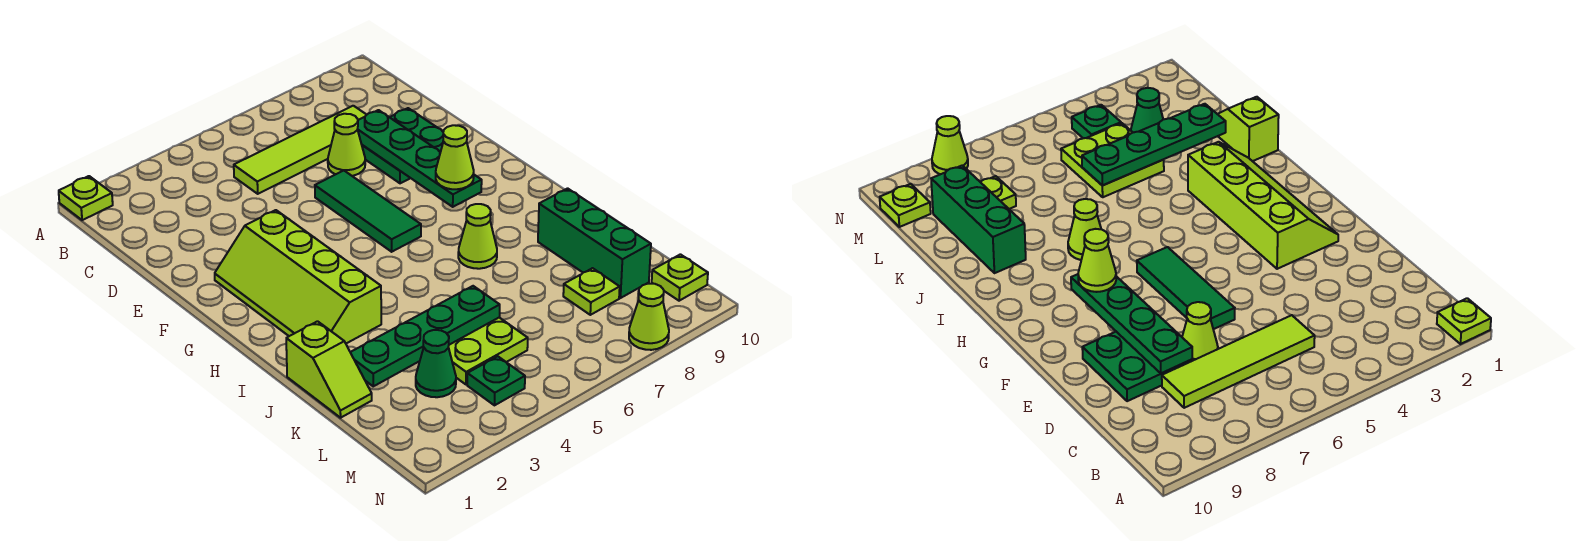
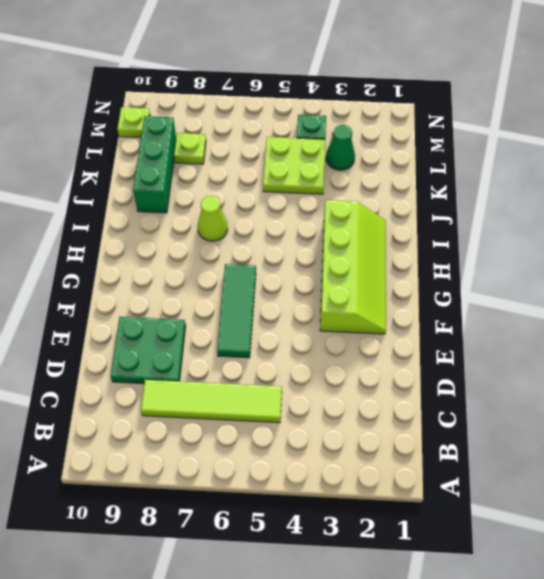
none -> lime plate A1 level 1
none -> lime cone D7 level 1
none -> lime slope J1:K1 level 1 top J

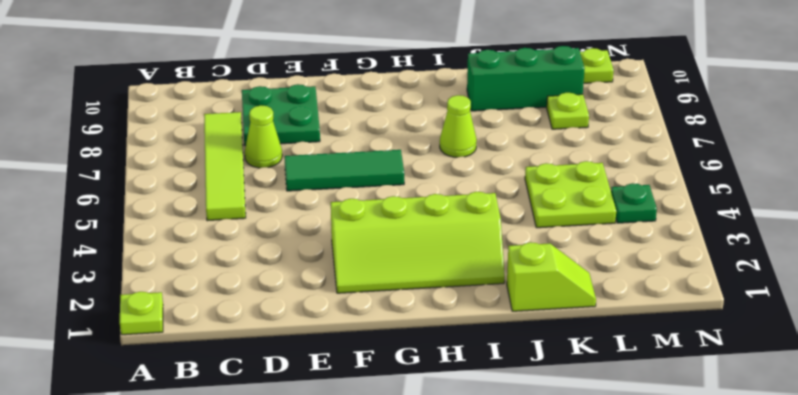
none -> green cone L3 level 1
none -> lime cone N8 level 1
none -> green plate D8:G8 level 2

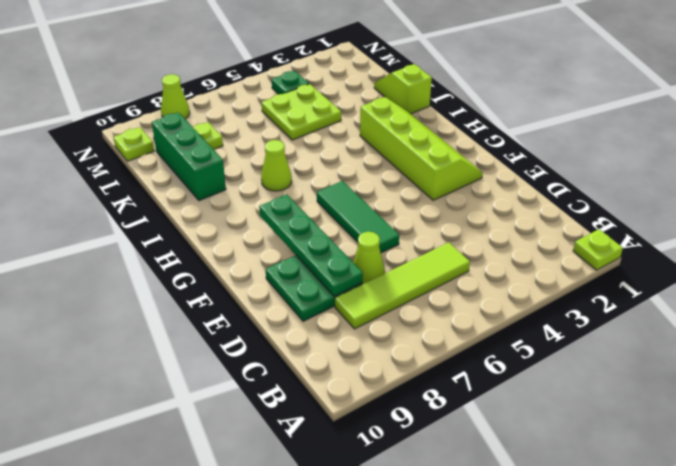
none -> green cone L3 level 1
none -> green plate K2:K5 level 2
none -> lime cone G8 level 3

